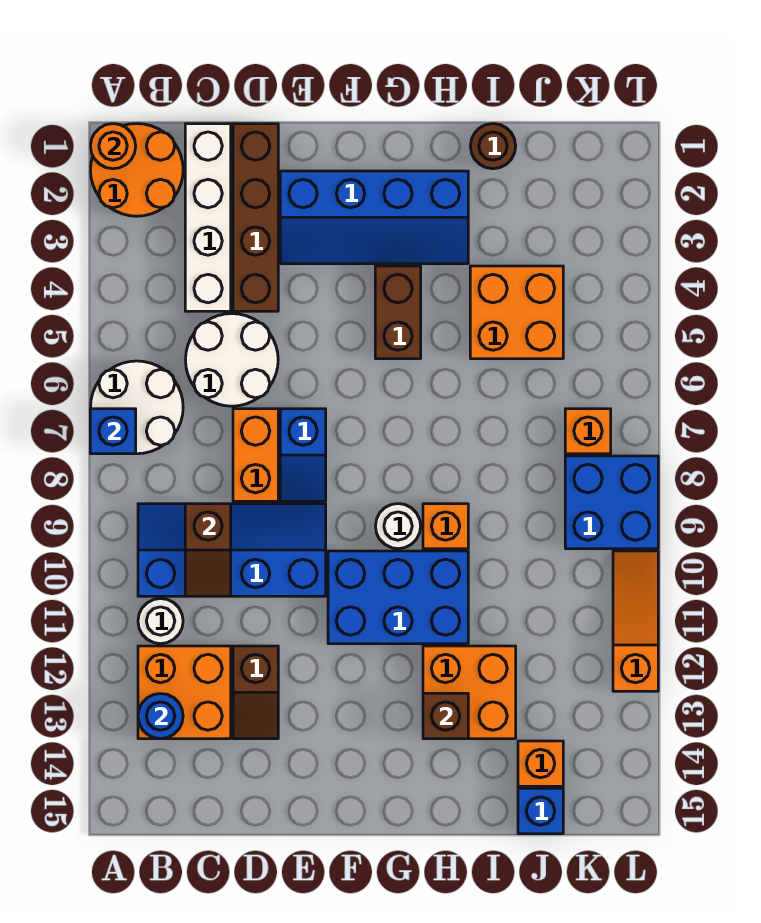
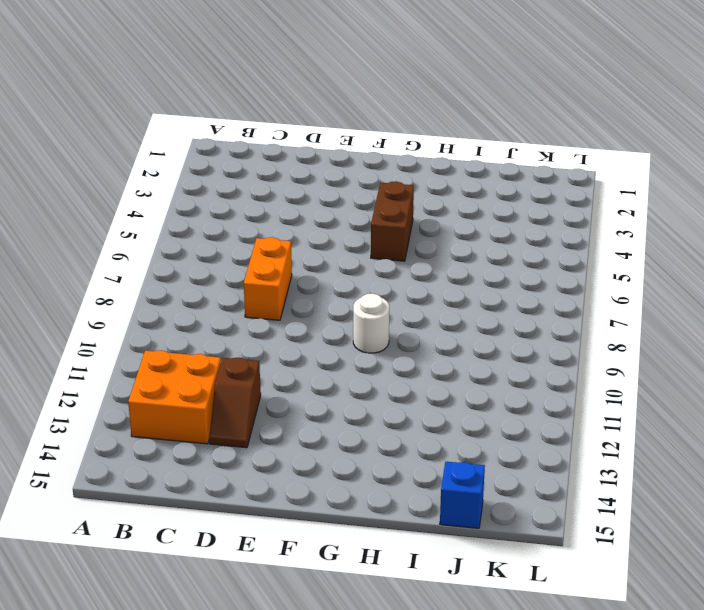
none -> orange round brick A1:B2 level 1
none -> white round brick A6:B7 level 1
none -> blue slope B9:E10 level 1 top 10

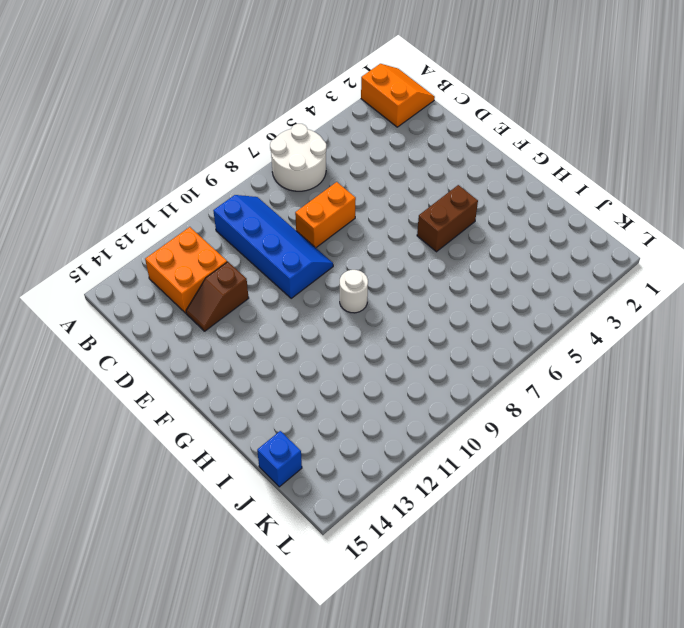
orange slope A1:B2 level 1 top 2 -> orange round brick A1:B2 level 1
none -> white round brick B11 level 1
none -> white brick C1:C4 level 1
none -> white round brick C5:D6 level 1

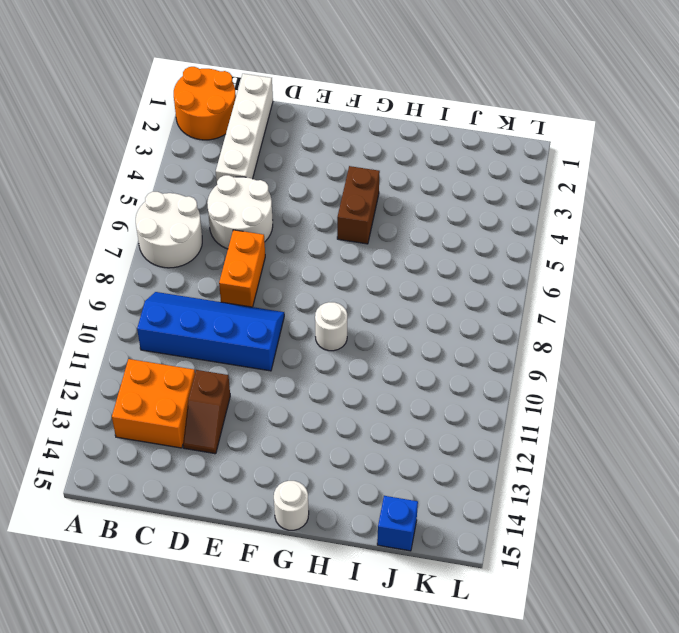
white round brick G15 level 1 -> white round brick B11 level 1
none -> brown brick D1:D4 level 1
none -> blue slope E2:H3 level 1 top 2
none -> blue slope E7:E8 level 1 top 7

